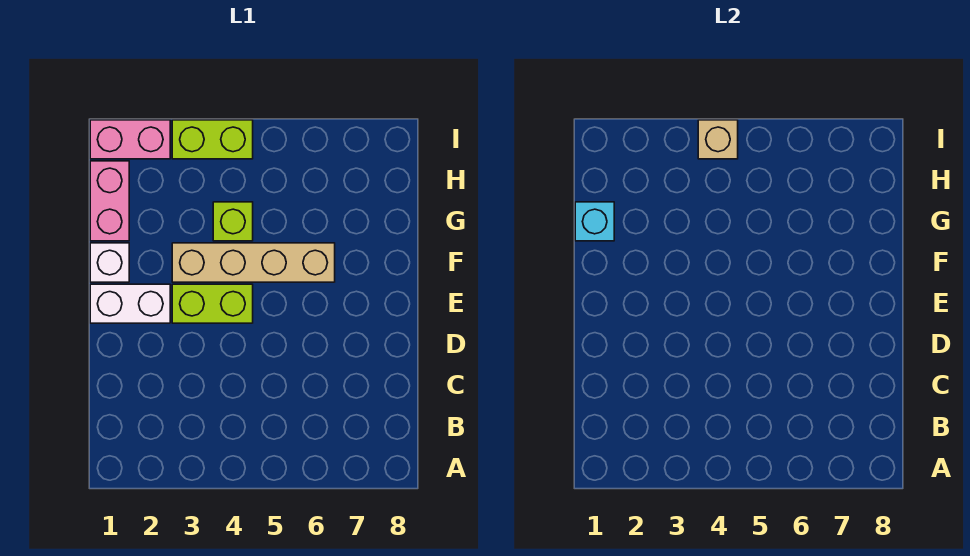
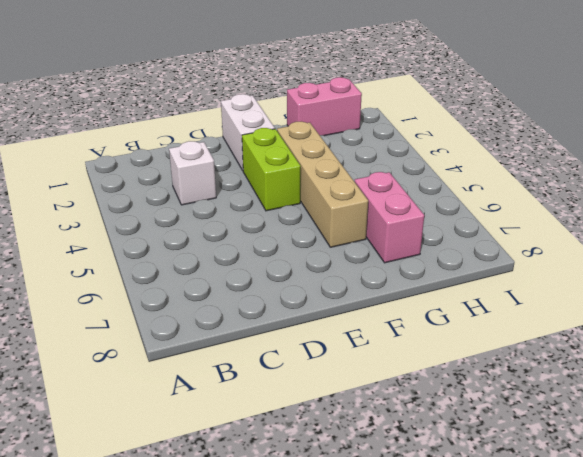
white brick C3 level 1 -> white brick F1 level 1
pink brick G6:G7 level 1 -> pink brick I1:I2 level 1
none -> lime brick G4 level 1
none -> lime brick I3:I4 level 1

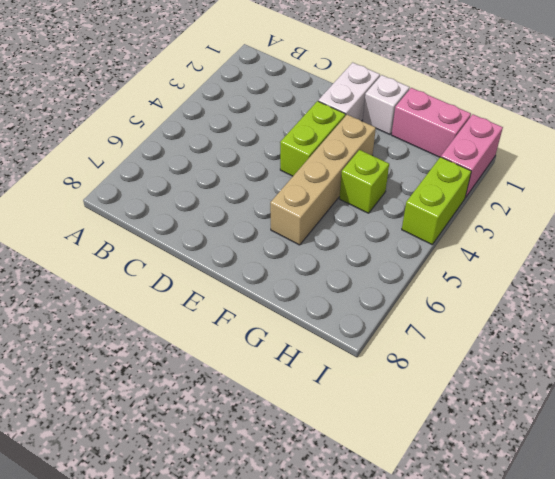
none -> cyan brick G1 level 2
none -> tan brick I4 level 2

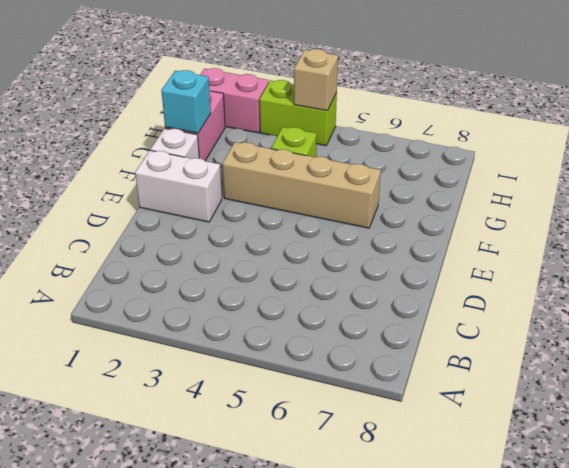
none -> lime brick E3:E4 level 1

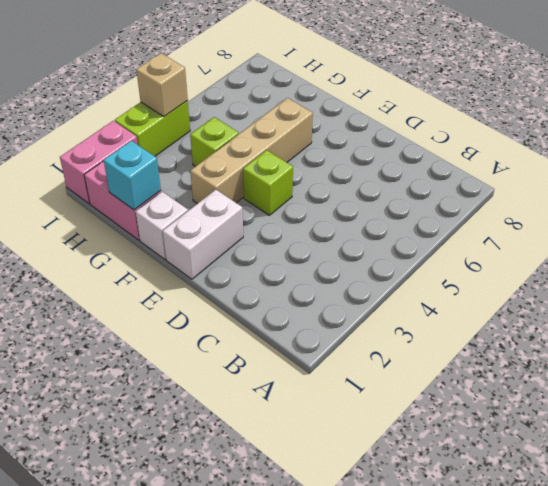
lime brick E4 level 1 -> lime brick E3:E4 level 1

